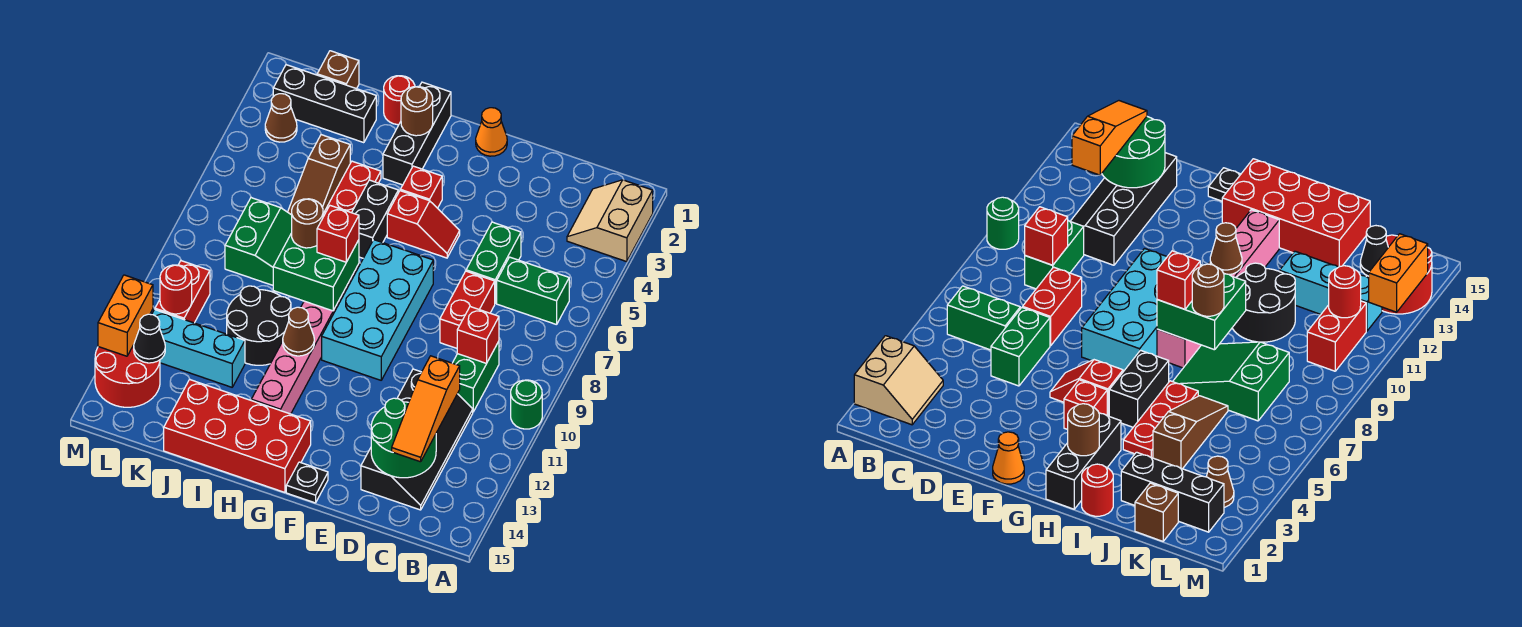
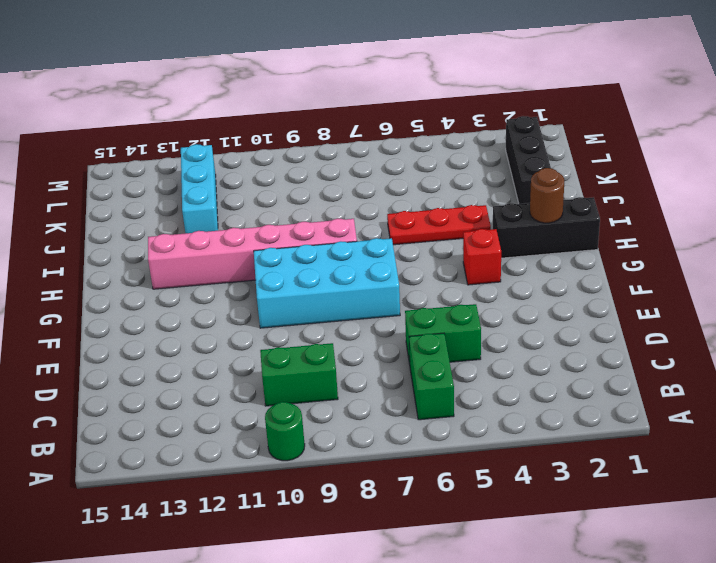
none -> tan slope A2:B3 level 1 top A
none -> black slope C11:D14 level 1 top D
none -> red brick D7:D8 level 1
none -> orange cone F1 level 1

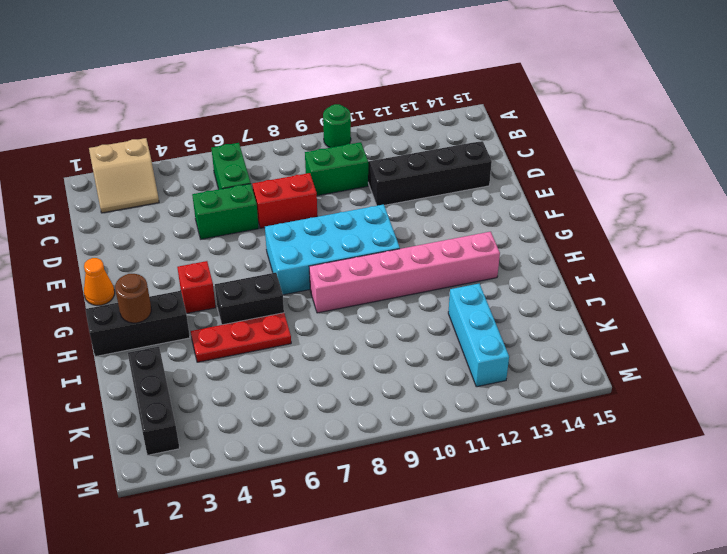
none -> red slope F5:G5 level 1 top G
none -> black plate F15 level 1
none -> red brick G14:J15 level 1
none -> red round brick I1 level 1

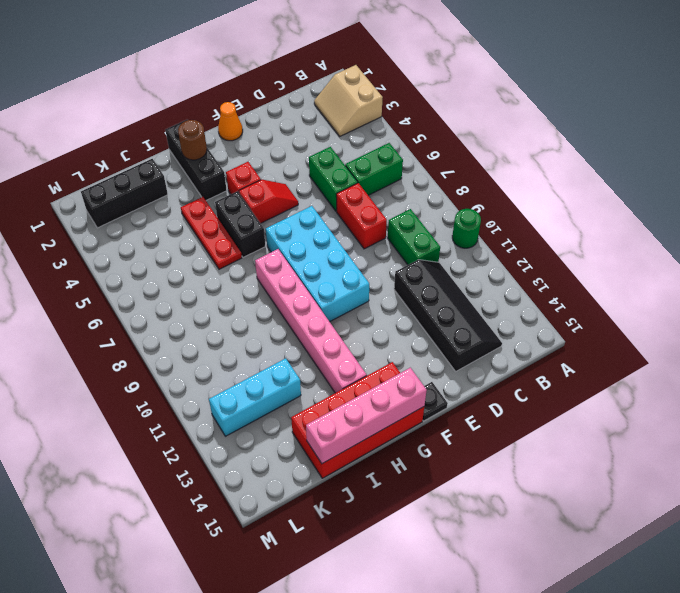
pink brick G15:J15 level 2 -> none
none -> red round brick I1 level 1
none -> green slope I7:K8 level 1 top K
none -> black round brick I10:J11 level 1
none -> brown slope J4:J6 level 1 top 4

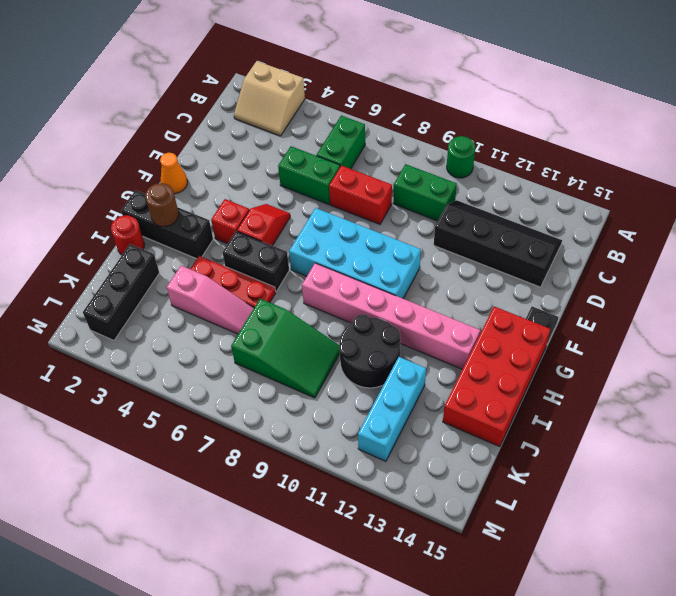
pink slope J4:J6 level 1 top 4 -> brown slope J4:J6 level 1 top 4
green slope J7:K9 level 1 top 7 -> green slope I7:K8 level 1 top K
none -> brown brick K1 level 1
none -> brown cone L3 level 1
none -> red brick L10:L11 level 1
none -> red round brick L13:M14 level 1

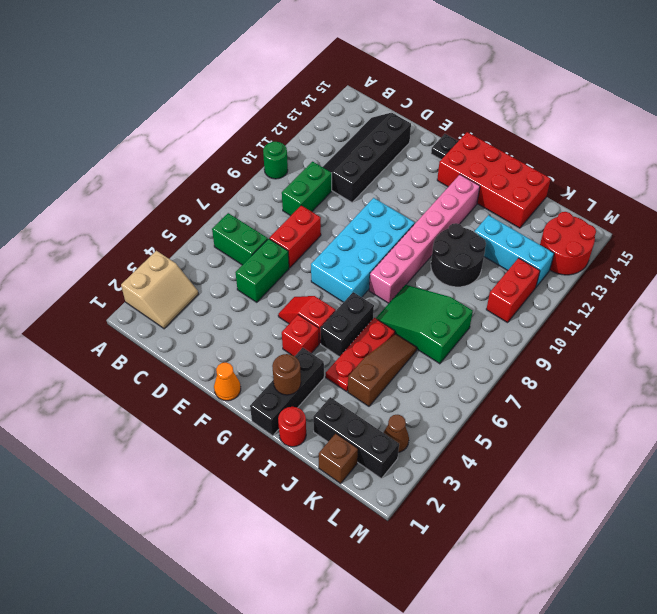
none -> red brick C9 level 2
none -> green round brick C13:D14 level 2
none -> green brick H8:I9 level 2
none -> brown cone H11 level 2

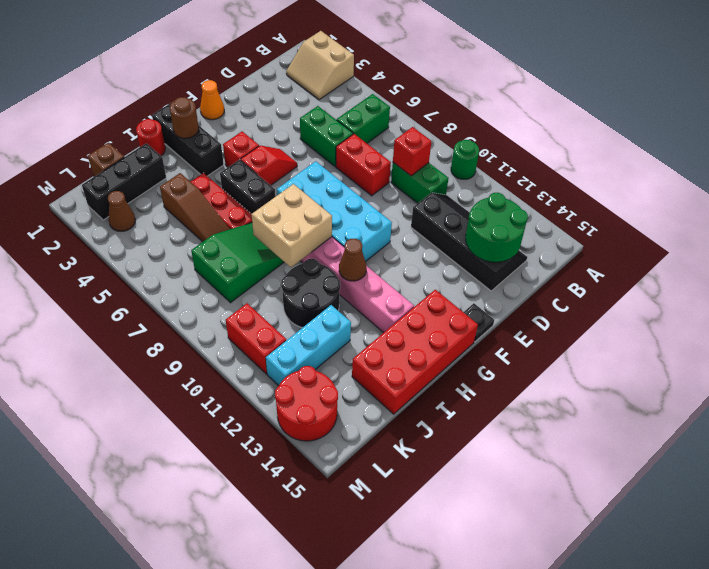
tan brick H8:I9 level 2 -> green brick H8:I9 level 2
none -> red round brick L11 level 2
none -> black cone L13 level 2
none -> orange brick M12:M13 level 2
none -> orange slope C12:C14 level 3 top 12

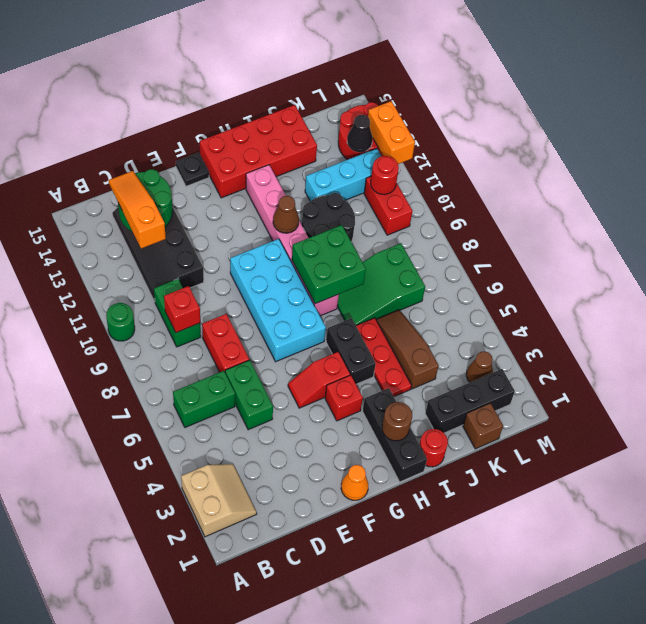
none -> red brick H8 level 3
none -> brown round brick I8 level 3

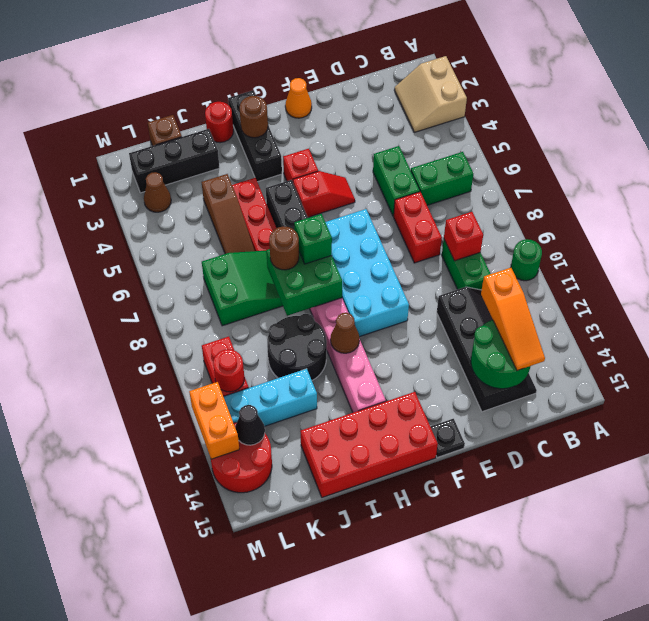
green brick H8 level 3 -> red brick H8 level 3

